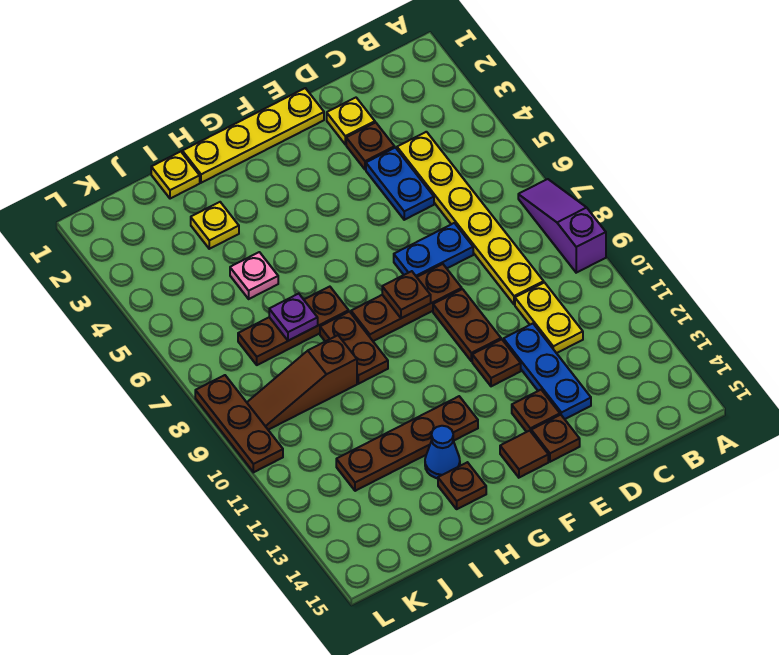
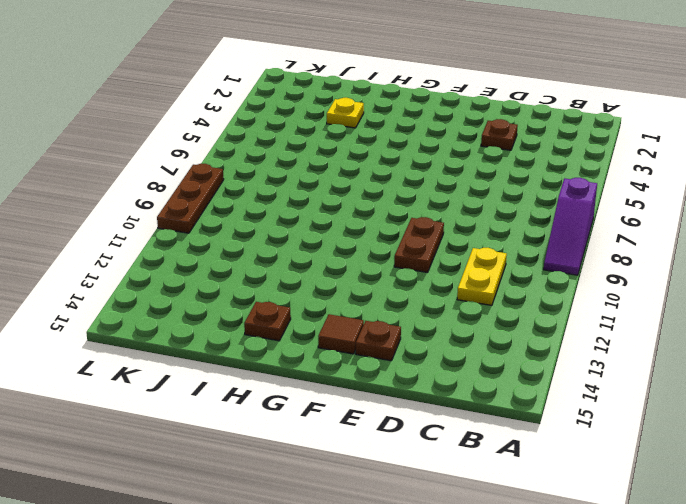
purple slope A7:A9 level 1 top 7 -> purple slope A7:A9 level 1 top 9
none -> yellow plate C4:C9 level 1
none -> yellow plate D2 level 1
none -> blue plate D4:D5 level 1

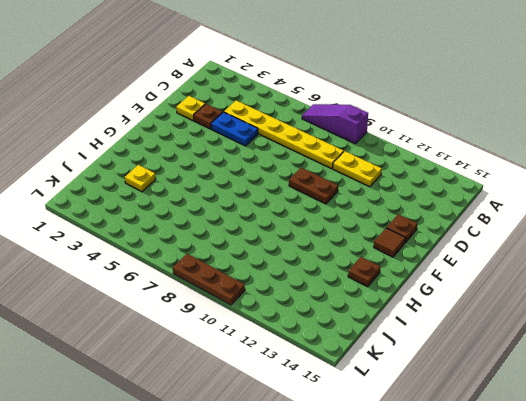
none -> blue plate D7:E7 level 1
none -> blue plate D11:D13 level 1
none -> yellow plate E1:H1 level 1

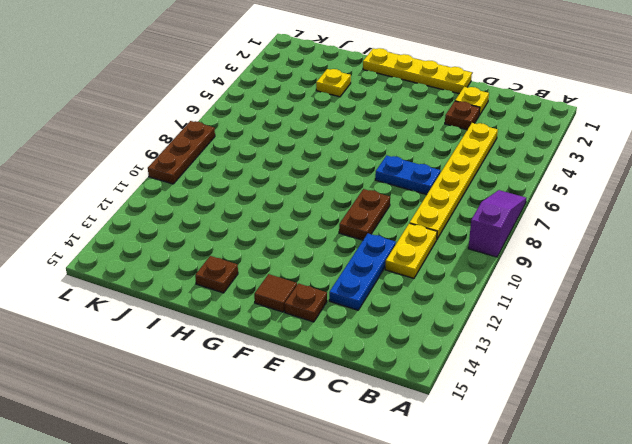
none -> blue plate D4:D5 level 1
none -> brown plate E8:G8 level 1
none -> brown plate E11 level 1

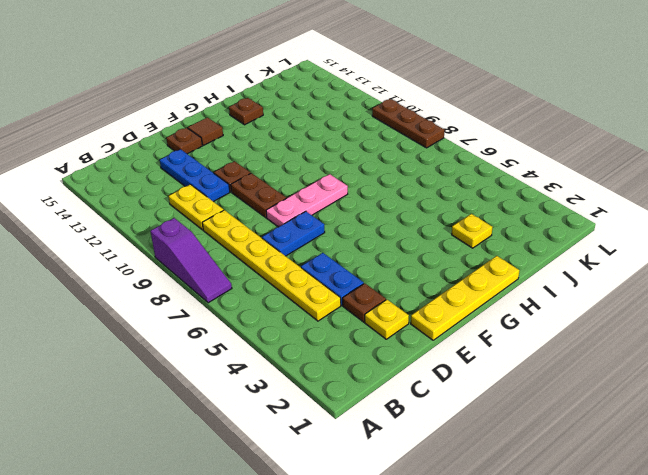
pink plate E8:G8 level 1 -> brown plate E8:G8 level 1
none -> brown plate E13 level 1
none -> brown plate G12:J12 level 1
none -> brown plate H7:J7 level 1

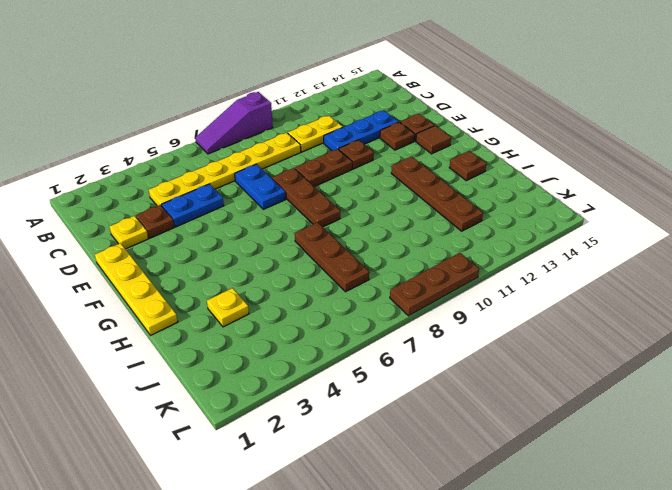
none -> brown plate H8:H9 level 1
none -> blue cone H13 level 1
none -> yellow plate I1 level 1

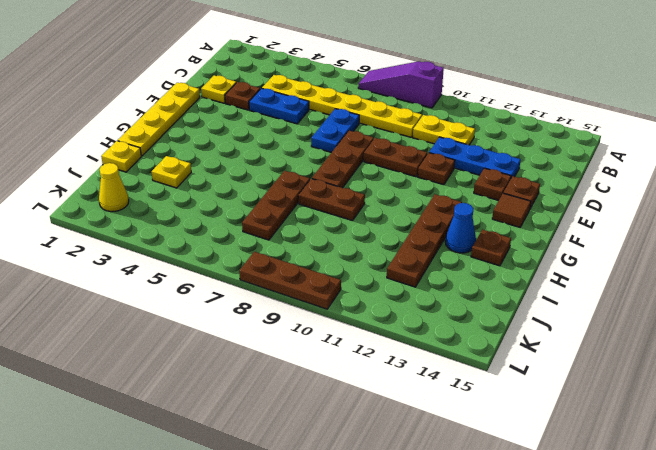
yellow cone K2 level 1 -> none
none -> pink plate I5 level 1
none -> brown slope I9:K9 level 1 top I
none -> brown plate F8 level 2

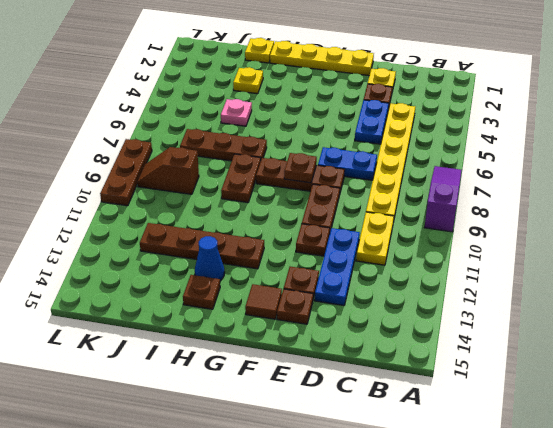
brown slope J9:K9 level 1 top J -> brown slope I9:K9 level 1 top I
none -> purple plate I7 level 2

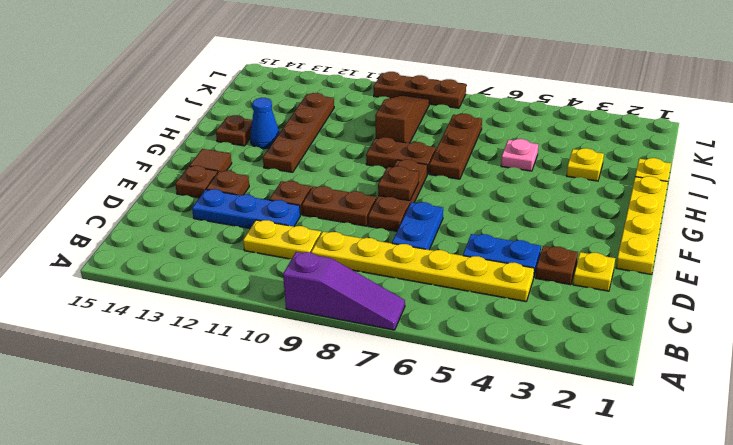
none -> purple plate I7 level 2

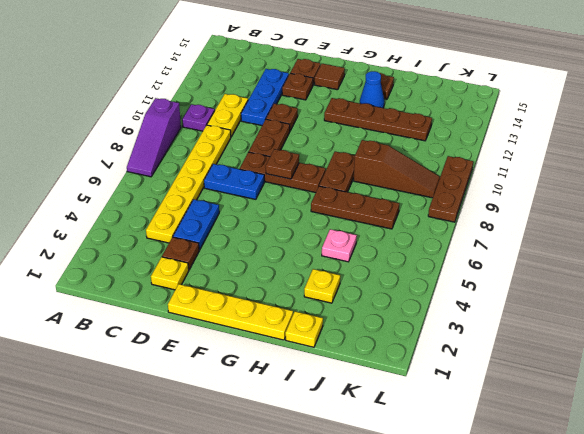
purple plate B10 level 1 -> purple plate I7 level 2

